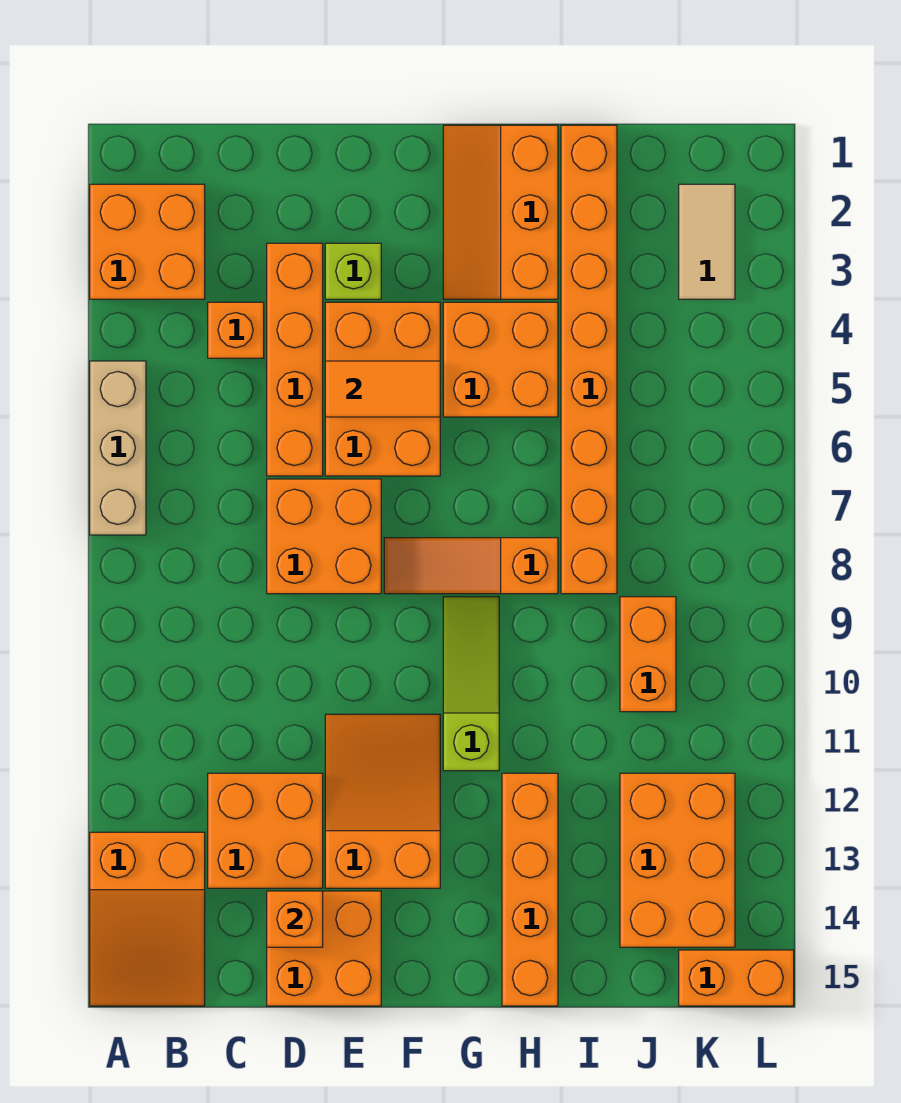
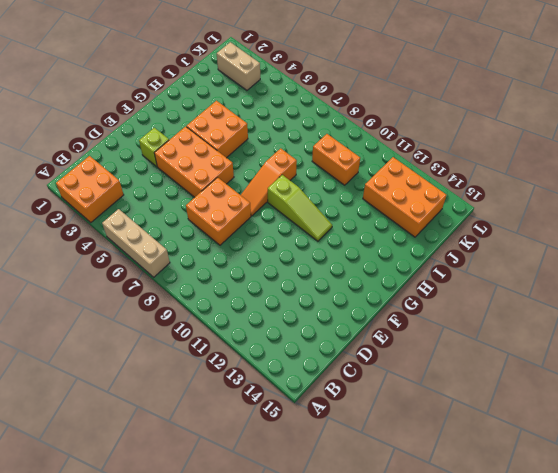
lime slope G9:G11 level 1 top 9 -> lime slope G9:G11 level 1 top 11
tan brick K2:K3 level 1 -> tan tile K2:K3 level 1
none -> orange slope A13:B15 level 1 top 13
none -> orange brick C4 level 1
none -> orange brick C12:D13 level 1

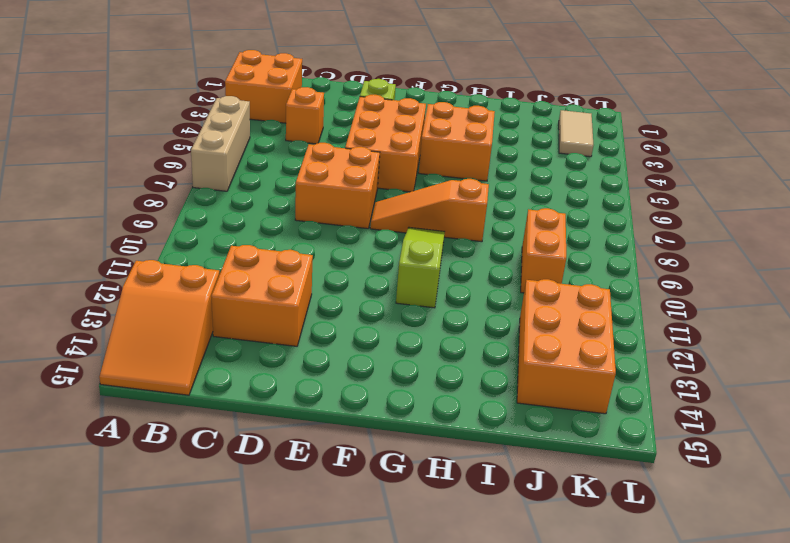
none -> orange brick D3:D6 level 1
none -> orange brick D14:E15 level 1
none -> orange slope E11:F13 level 1 top 13

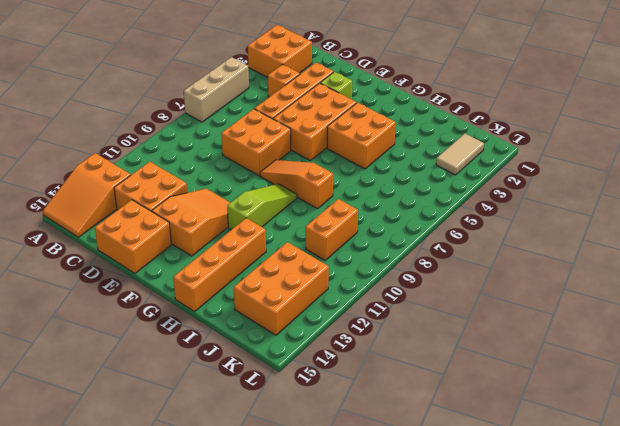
none -> orange slope G1:H3 level 1 top H
none -> orange brick I1:I8 level 1
none -> orange brick K15:L15 level 1

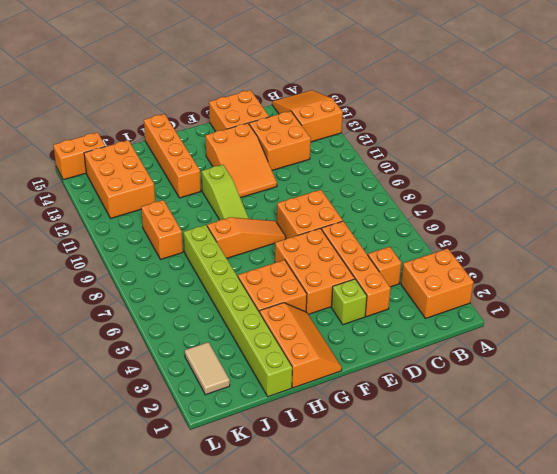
lime brick I1:I8 level 1 -> orange brick I1:I8 level 1
none -> tan brick A5:A7 level 1
none -> orange brick D14 level 2
none -> orange tile E5:F5 level 2

